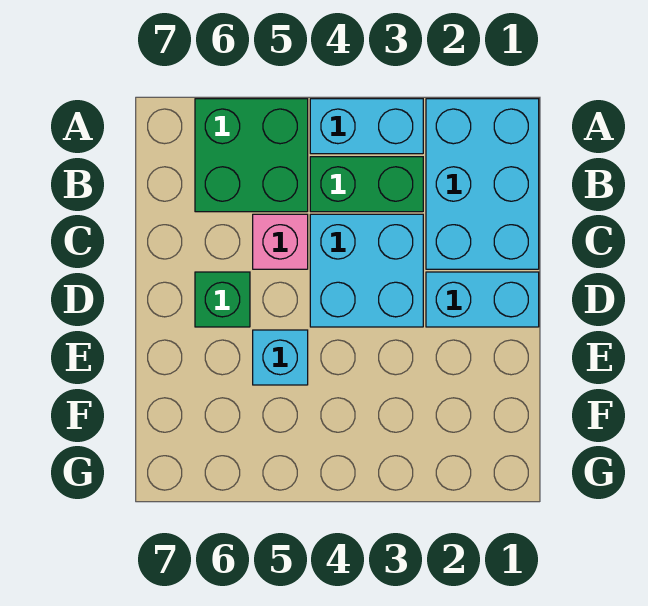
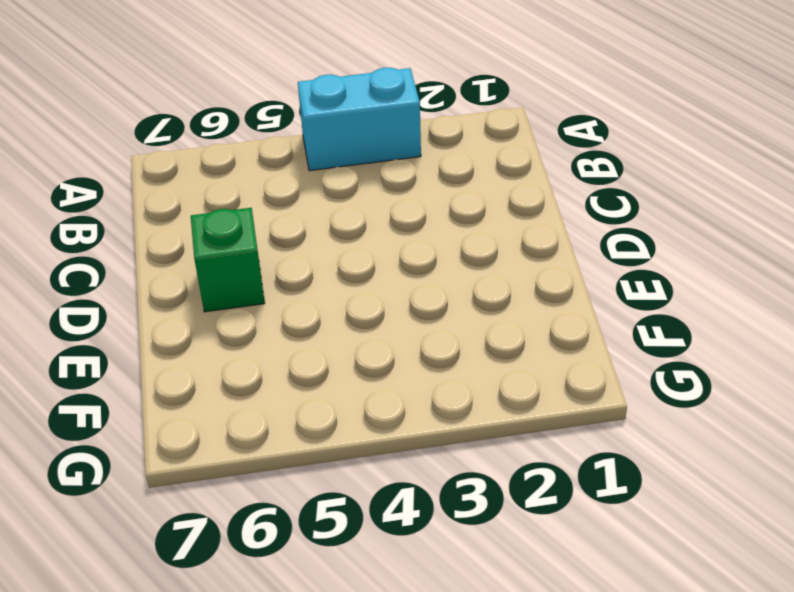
none -> cyan brick A1:C2 level 1
none -> green brick A5:B6 level 1

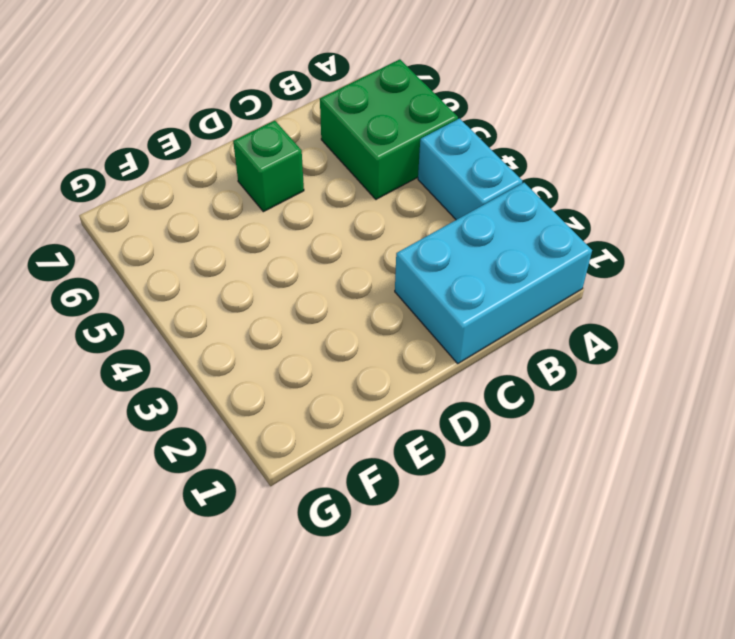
none -> green brick B3:B4 level 1
none -> cyan brick C3:D4 level 1

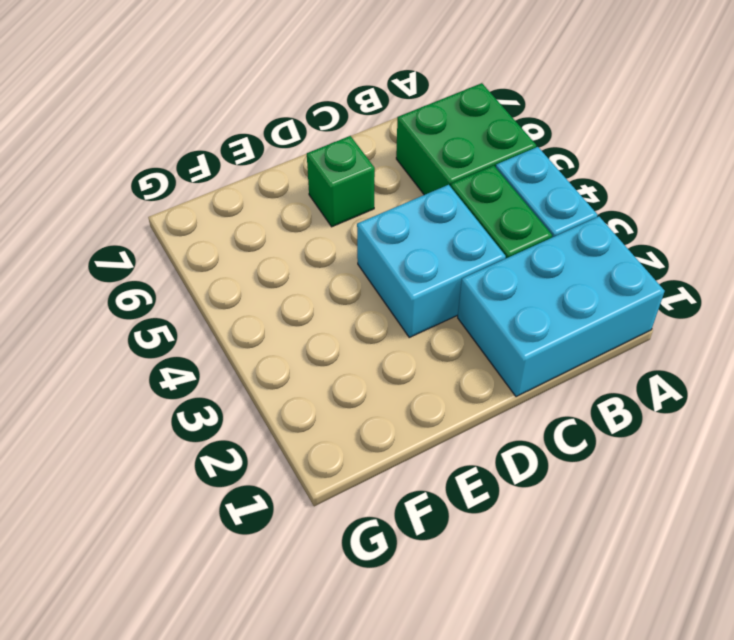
none -> pink brick C5 level 1
none -> cyan brick D1:D2 level 1

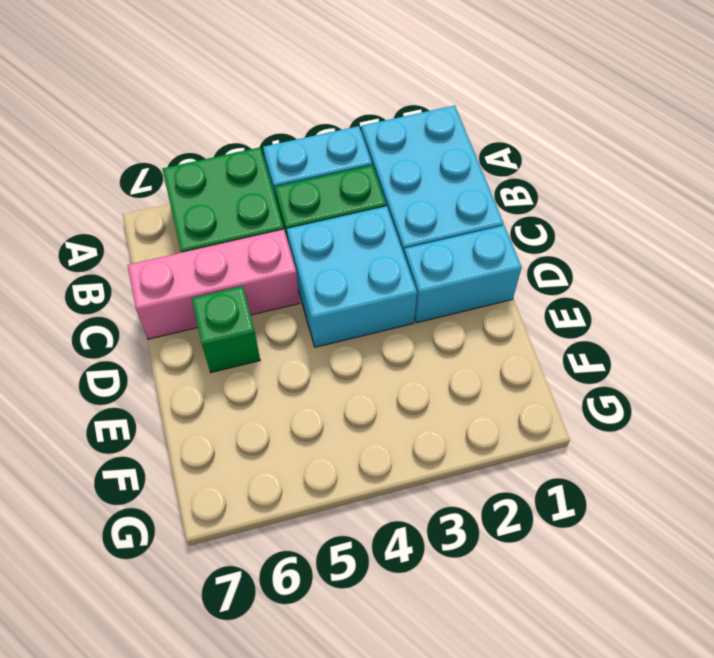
pink brick C5:C7 level 1 -> pink brick C5 level 1
none -> cyan brick E5 level 1

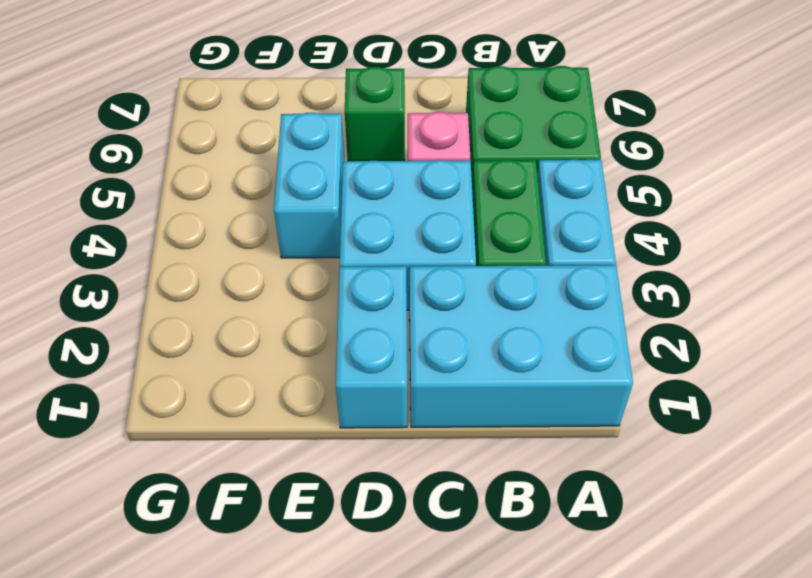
cyan brick E4:E5 level 1 -> cyan brick E5 level 1

